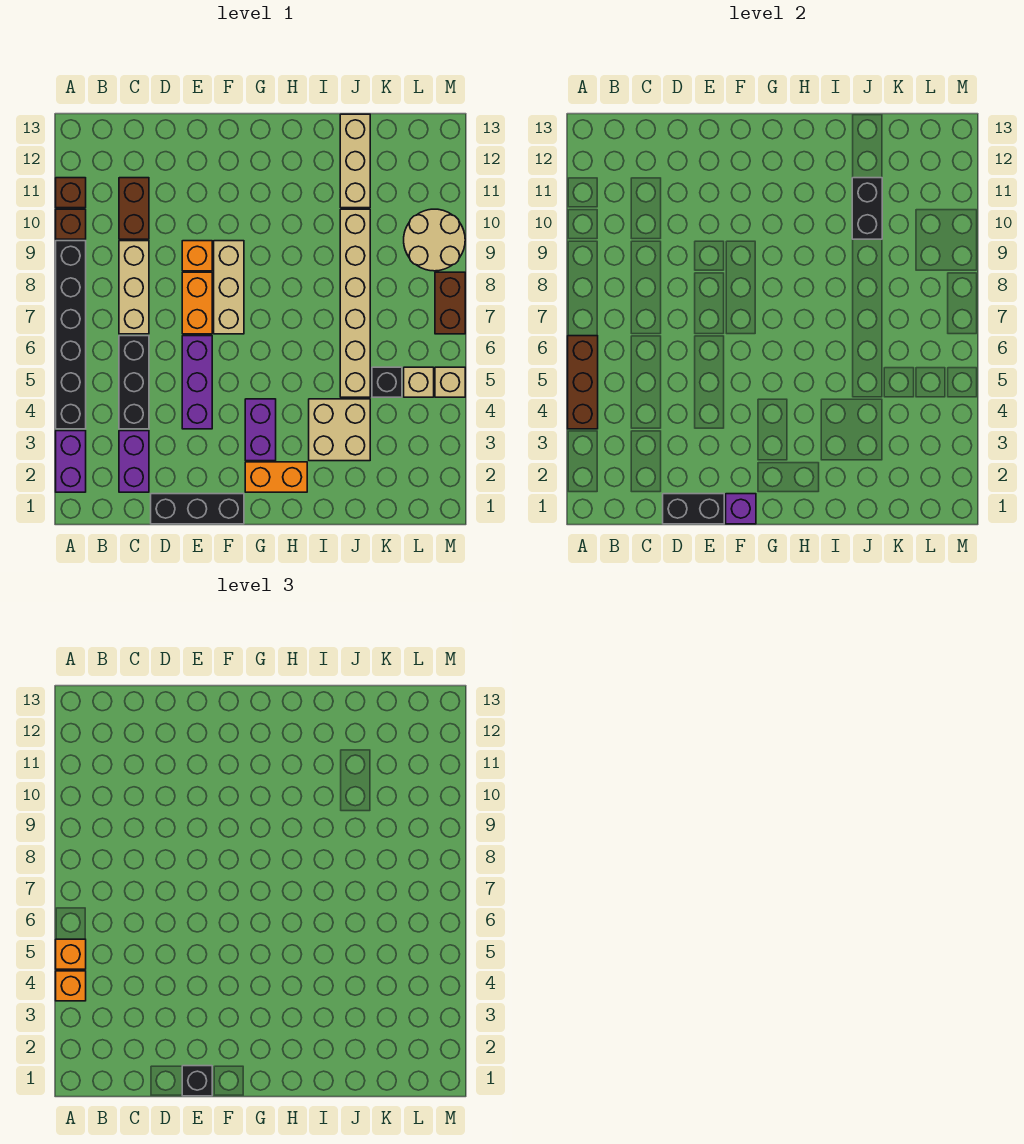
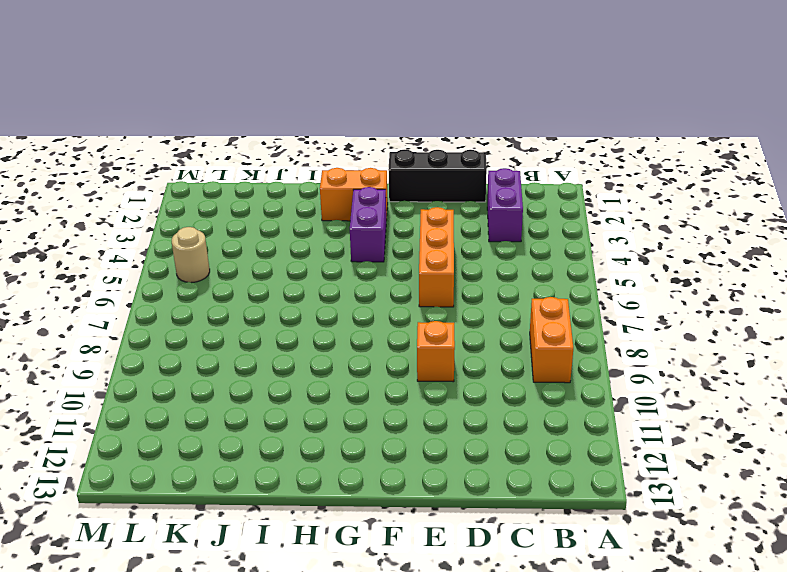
orange brick B8:B9 level 1 -> orange brick E7:E8 level 1
orange brick E4:E6 level 1 -> purple brick E4:E6 level 1
tan round brick L5 level 1 -> tan brick L5 level 1
none -> purple brick A2:A3 level 1
none -> black brick A4:A9 level 1
none -> brown brick A10 level 1
none -> brown brick A11 level 1

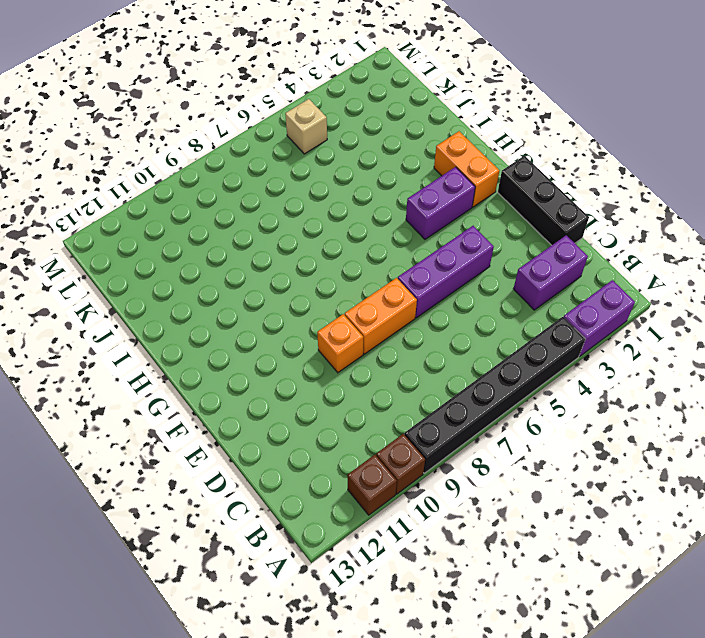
none -> black brick C4:C6 level 1
none -> tan brick C7:C9 level 1
none -> brown brick C10:C11 level 1
none -> tan brick F7:F9 level 1

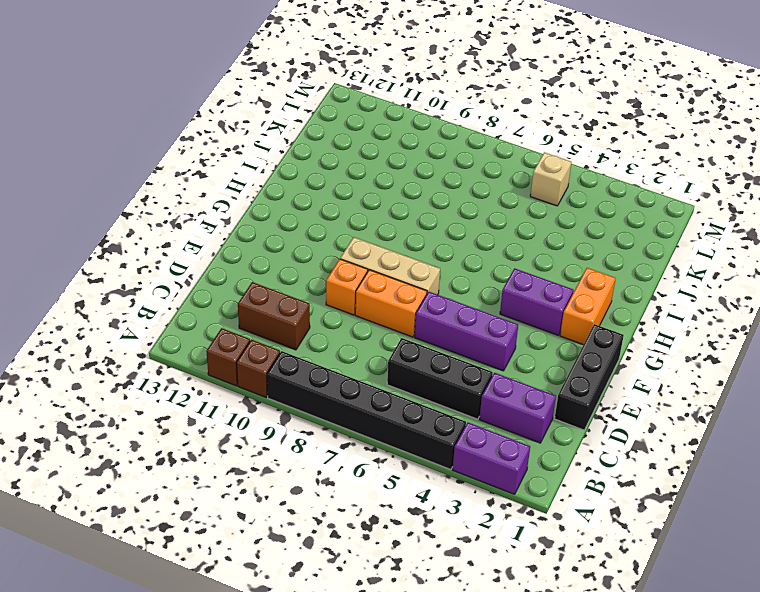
none -> tan brick C7:C9 level 1
none -> tan brick I3:J4 level 1
none -> tan brick J5:J10 level 1
none -> tan brick J11:J13 level 1

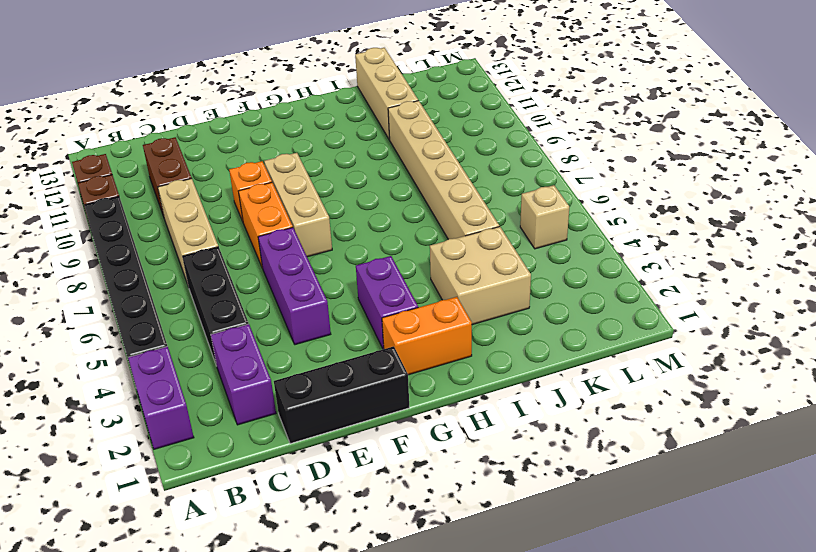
none -> black brick K5 level 1
none -> tan round brick L9:M10 level 1
none -> tan brick M5 level 1
none -> brown brick M7:M8 level 1

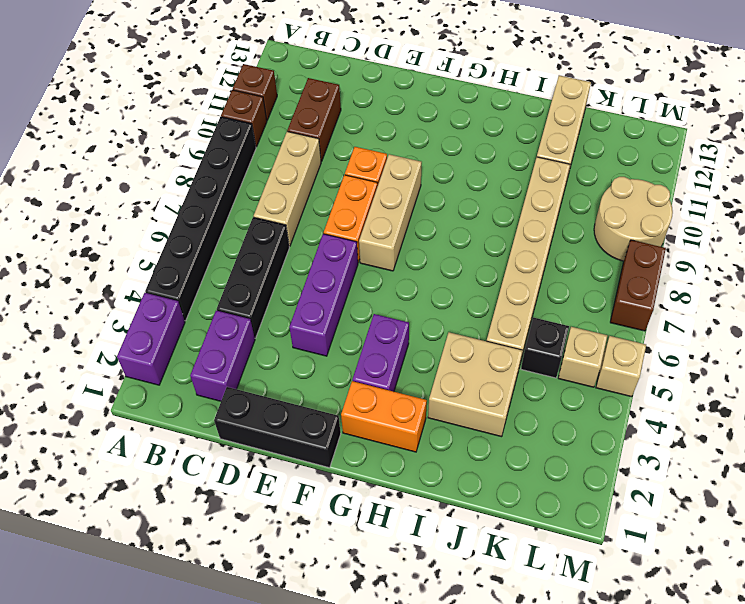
none -> brown brick A4:A6 level 2
none -> black brick D1:E1 level 2
none -> purple brick F1 level 2
none -> black brick J10:J11 level 2

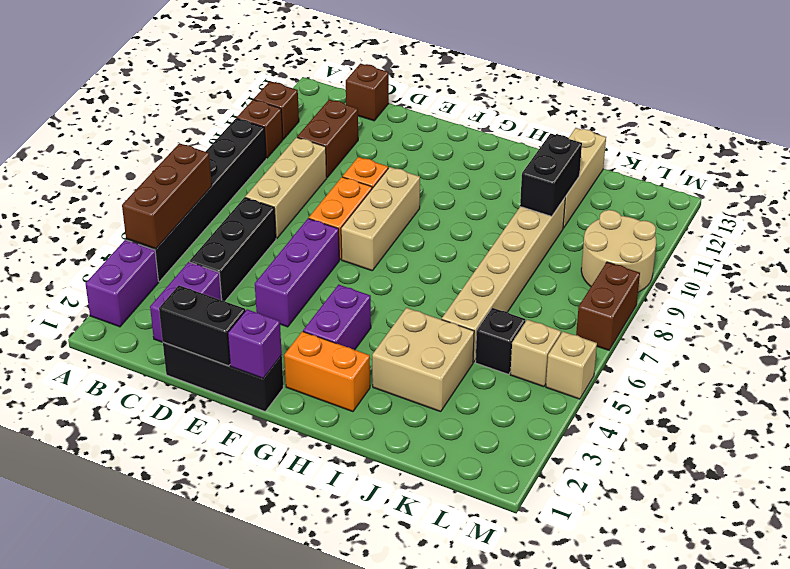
brown brick C13 level 1 -> none
none -> orange brick A4 level 3
none -> orange brick A5 level 3
none -> black brick E1 level 3

